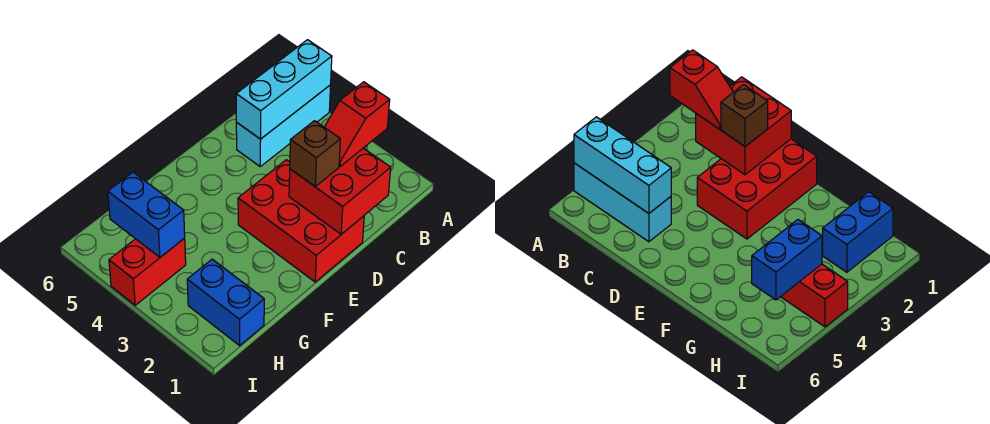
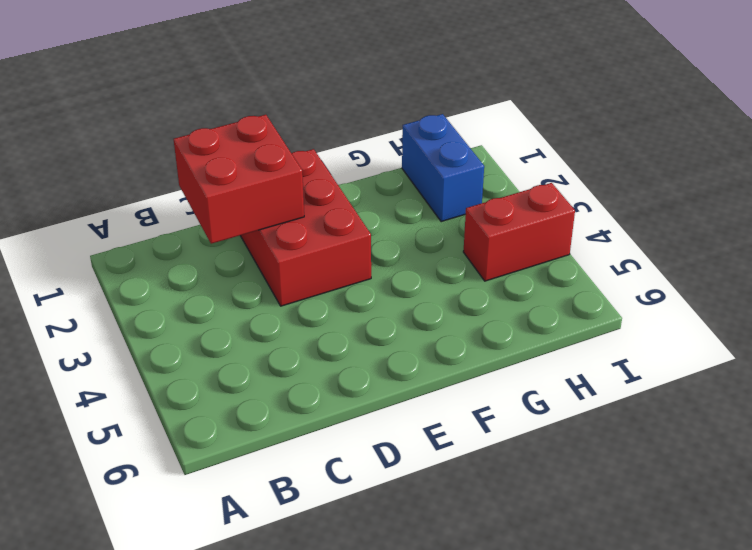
none -> cyan brick A5:C5 level 1
none -> cyan brick A5:C5 level 2

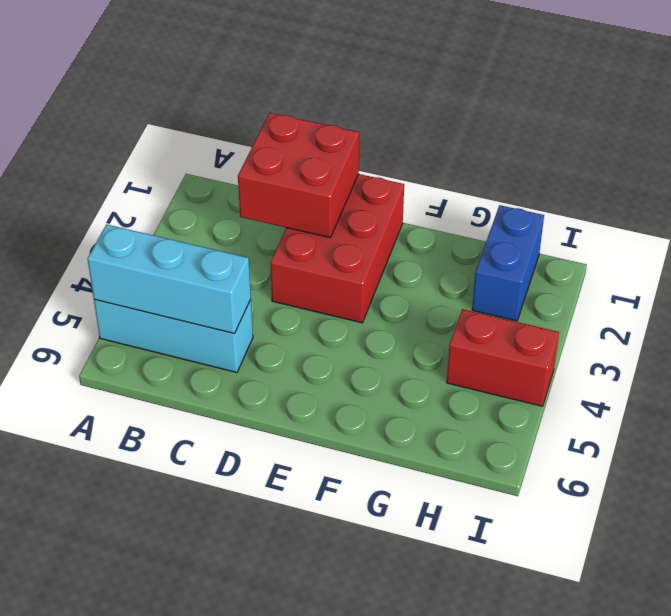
none -> blue brick H4:H5 level 2
none -> red slope B2:C2 level 3 top B

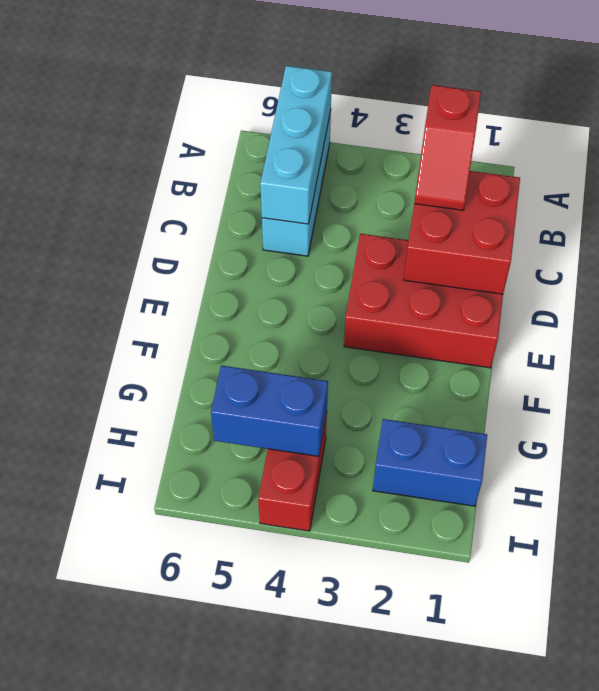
none -> brown brick D2 level 3

